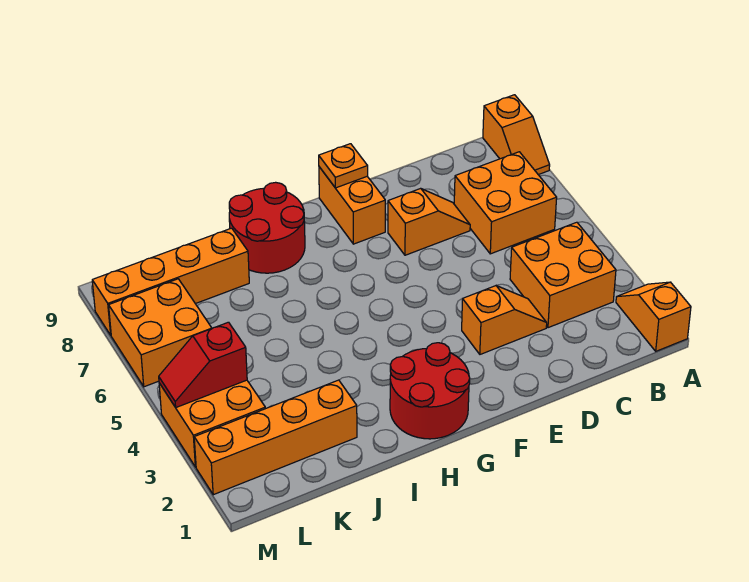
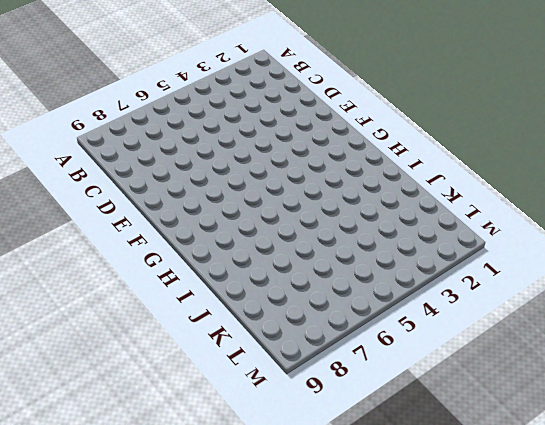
none -> orange slope A1:A2 level 1 top 1
none -> orange slope A8:A9 level 1 top 9
none -> orange brick B3:C4 level 1

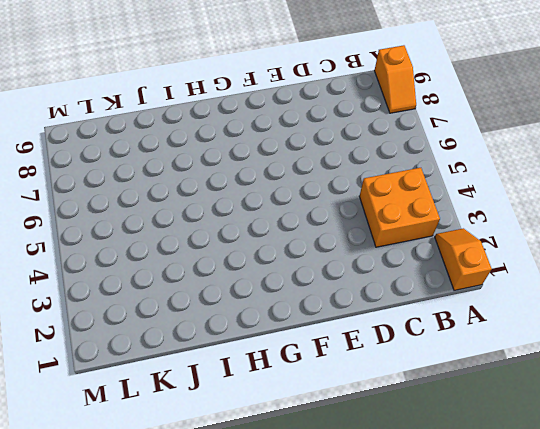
none -> orange brick B6:C7 level 1
none -> orange slope D3:E3 level 1 top E
none -> orange slope D7:E7 level 1 top E

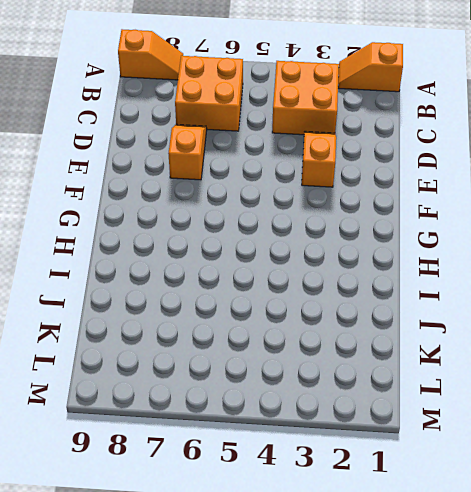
none -> orange brick F8:F9 level 1
none -> red round brick G1:H2 level 1
none -> red round brick H8:I9 level 1

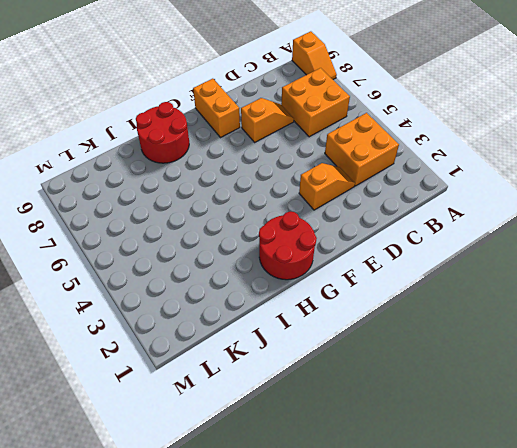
none -> orange slope A1:A2 level 1 top 1
none -> orange brick J2:M2 level 1
none -> orange brick J8:M8 level 1

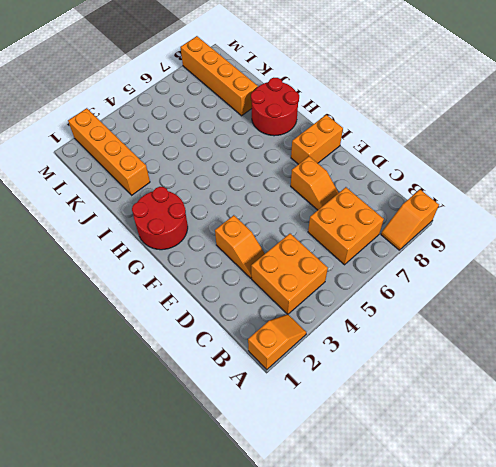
none -> orange brick L3:M4 level 1
none -> orange brick L6:M7 level 1
none -> orange plate F9 level 2

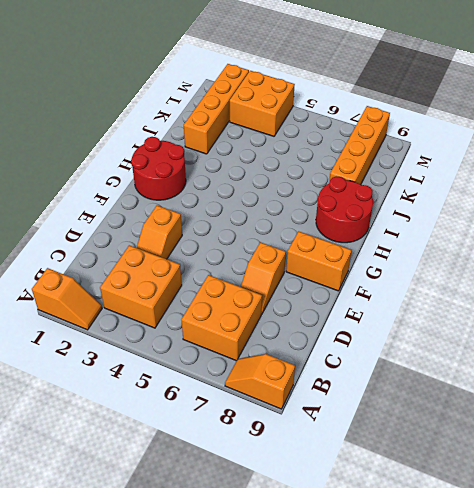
none -> orange brick L6:M7 level 1
none -> orange plate F9 level 2
none -> red slope L4:M4 level 2 top L

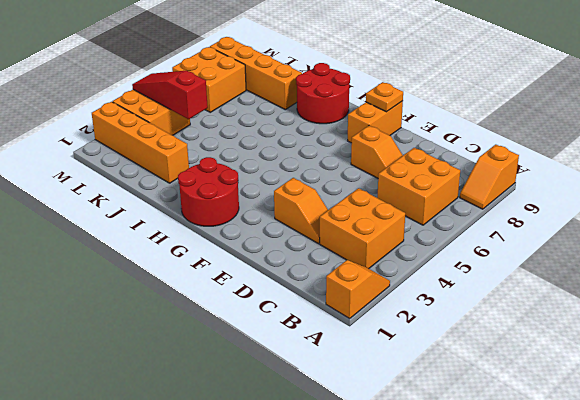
red slope K4:M4 level 2 top K -> red slope L4:M4 level 2 top L

